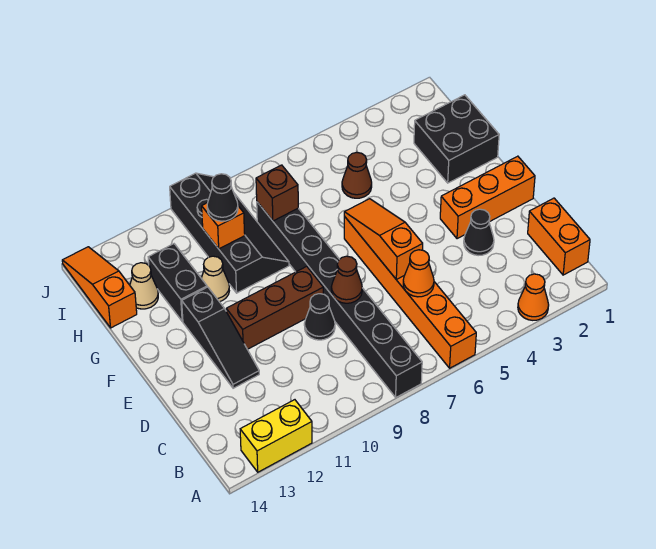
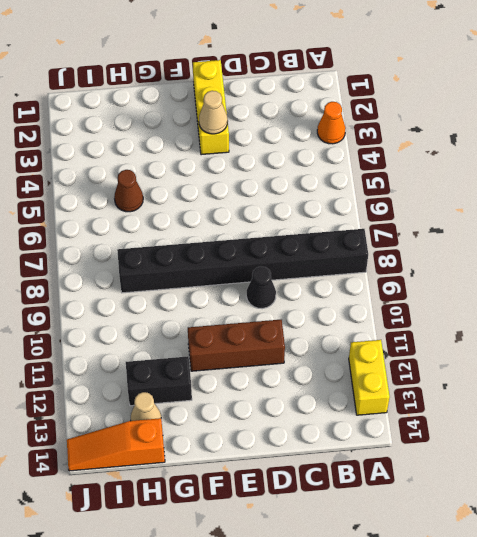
brown brick D11:F11 level 1 -> brown brick E9:E11 level 1
yellow brick E1:E3 level 1 -> orange brick E1:E3 level 1
tan cone E3 level 2 -> tan cone G11 level 1
none -> orange brick A6:F6 level 1
none -> orange brick B1:C1 level 1
none -> black cone D3 level 1

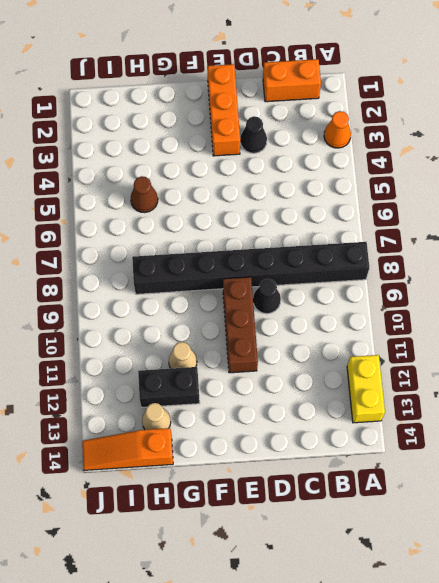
none -> orange brick A6:F6 level 1
none -> black slope D12:F12 level 1 top F
none -> black brick G1:H2 level 1

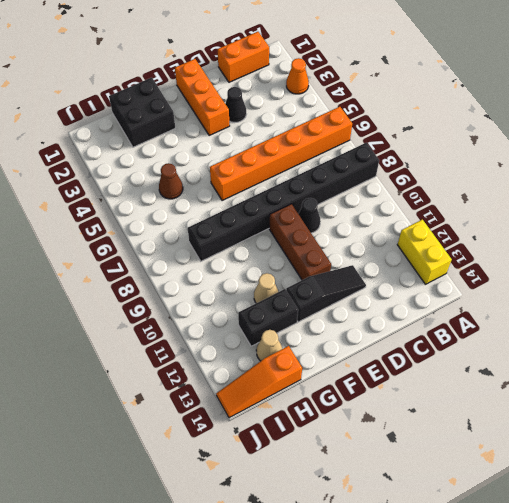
none -> black slope G9:J10 level 1 top 10
none -> orange cone C6 level 2
none -> orange slope D6:F6 level 2 top D

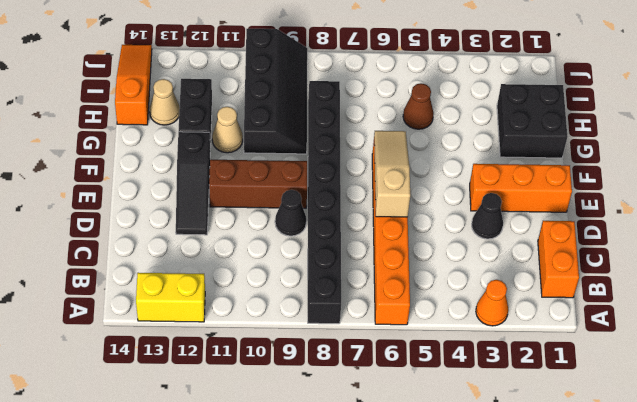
tan slope D6:F6 level 2 top D -> orange slope D6:F6 level 2 top D
none -> orange cone C6 level 2
none -> brown cone D8 level 2
none -> brown brick H8 level 2

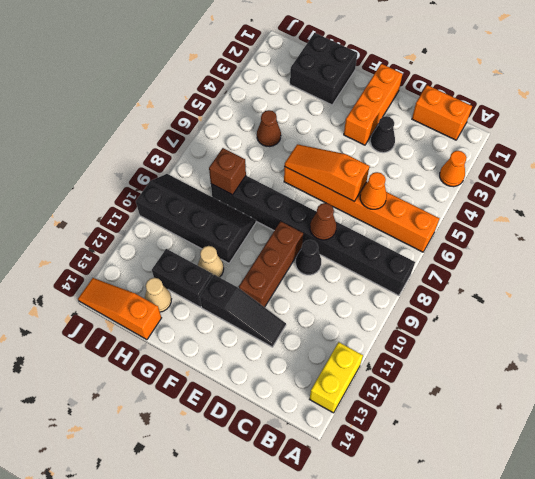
none -> orange brick H10 level 2
none -> black cone H10 level 3

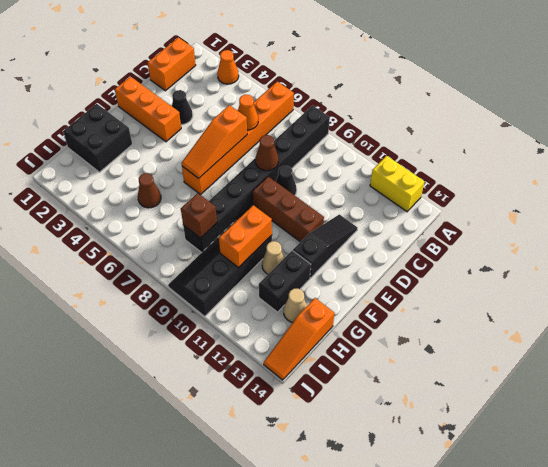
orange brick G10:H10 level 2 -> orange brick H10 level 2
none -> black cone H10 level 3

